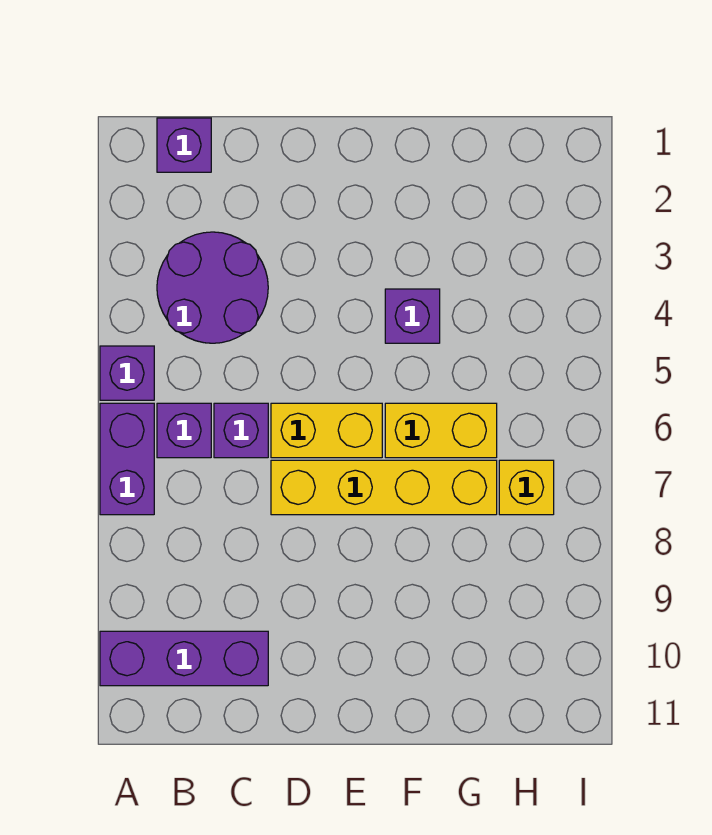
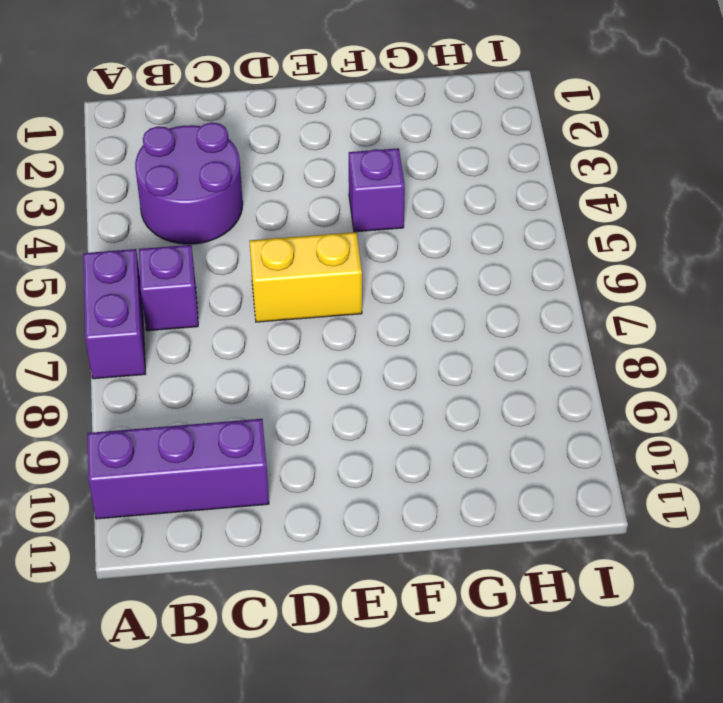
none -> purple brick A5 level 1
none -> purple brick B1 level 1
none -> purple brick C6 level 1

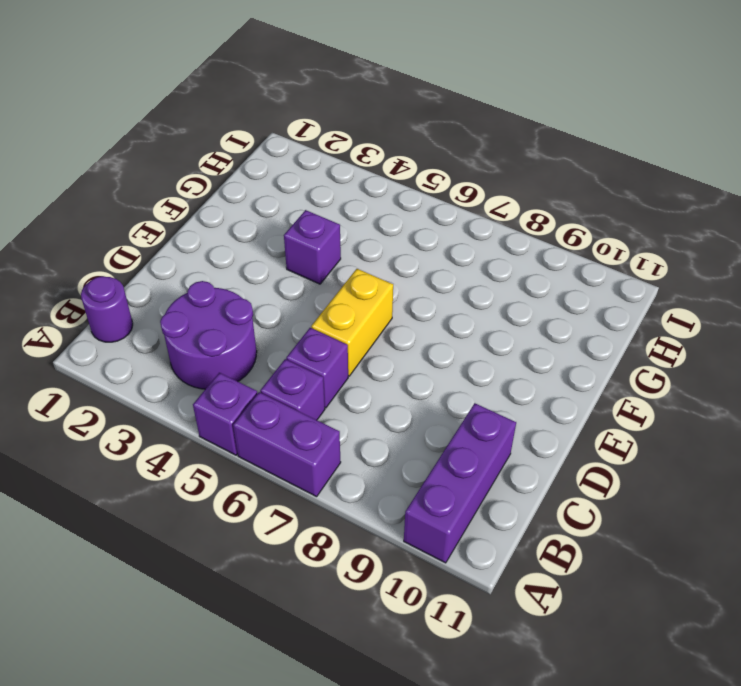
purple round brick B1 level 1 -> purple brick B1 level 1
none -> yellow brick D7:G7 level 1
none -> yellow brick F6:G6 level 1
none -> yellow brick H7 level 1

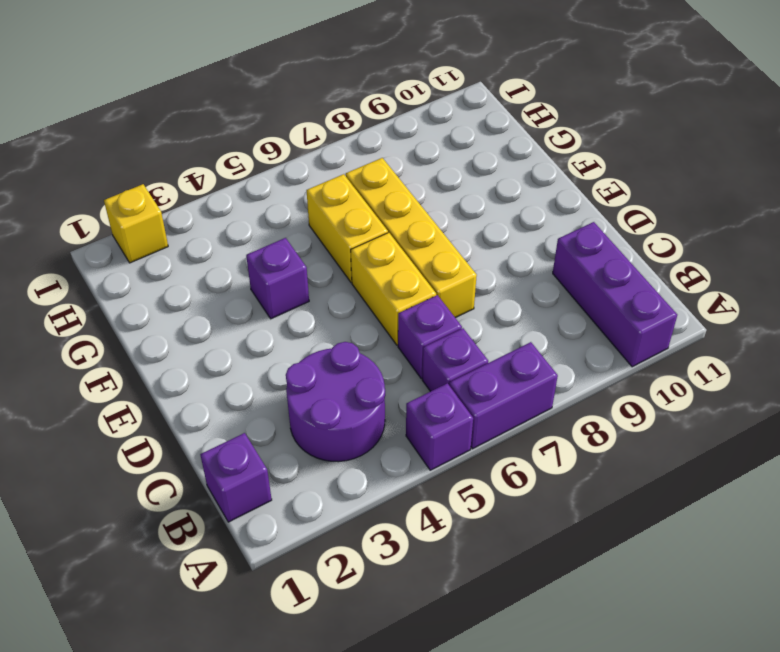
yellow brick I2 level 1 -> yellow brick H7 level 1

